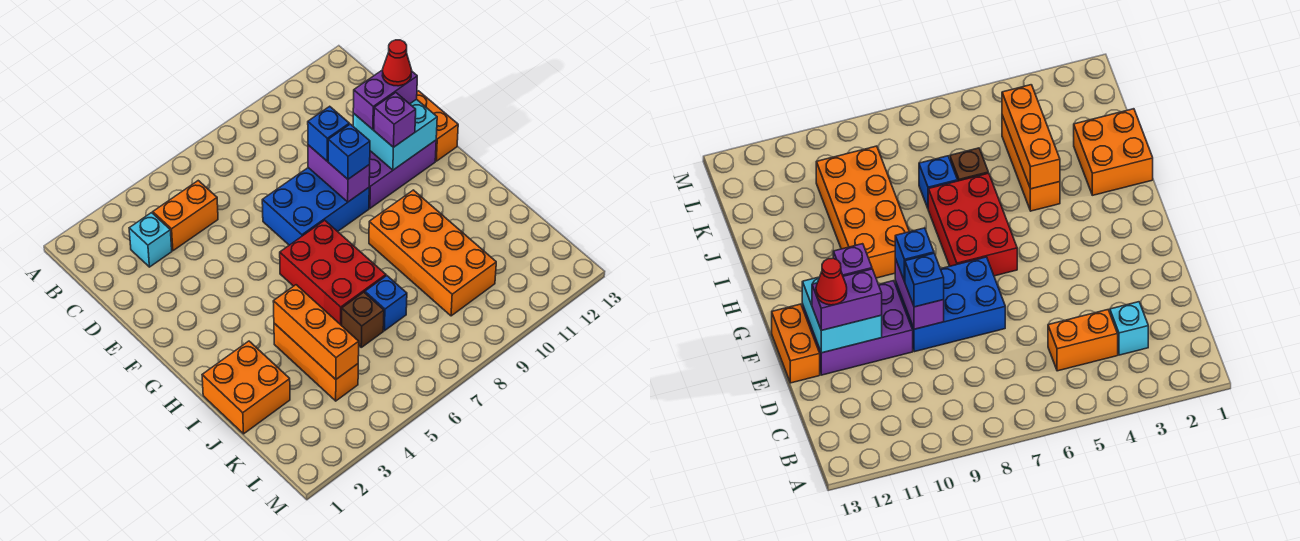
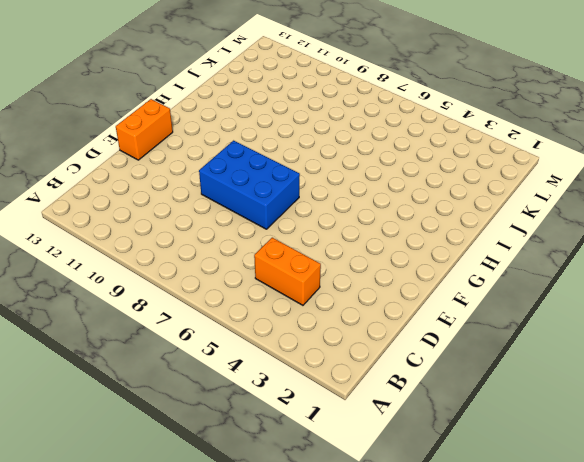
none -> cyan brick C3 level 1
none -> purple brick E10:F12 level 1
none -> red brick G6:I7 level 1

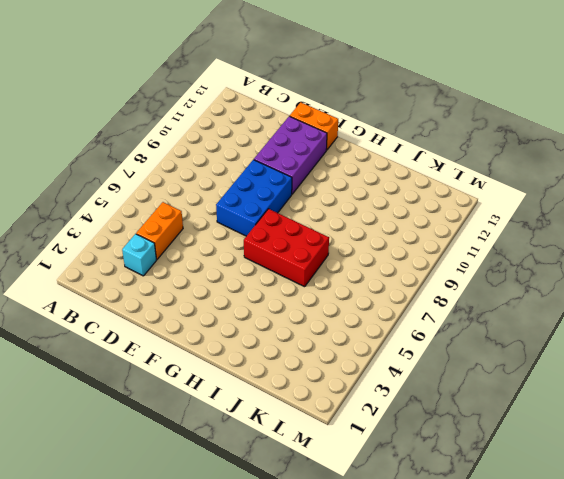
none -> orange brick H9:K10 level 1
none -> orange brick I1:J2 level 1
none -> orange brick I4:K4 level 1

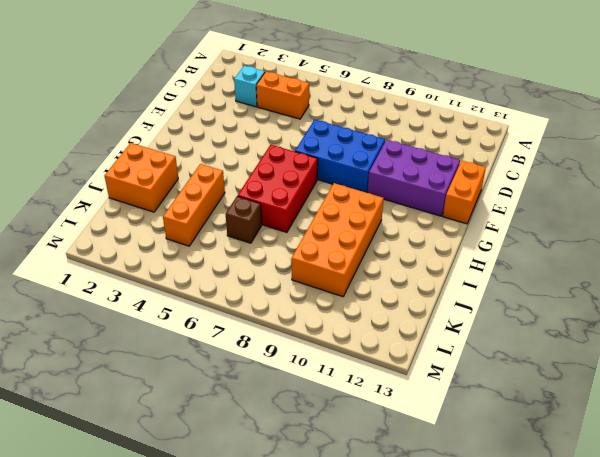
none -> blue brick J7 level 1
none -> purple brick E9:F9 level 2
none -> cyan brick E11:F12 level 2

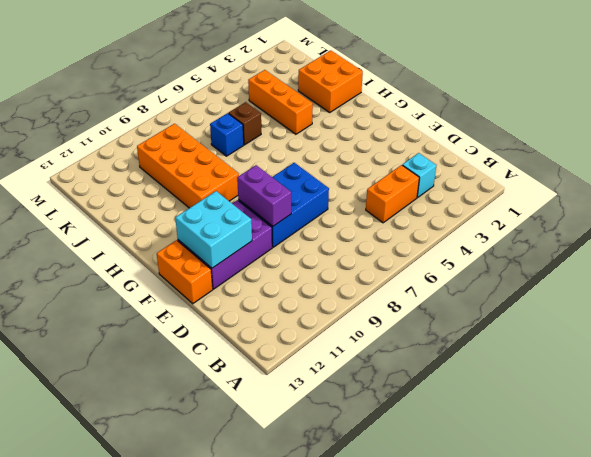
none -> red brick G6:I7 level 1
none -> orange brick I4:K4 level 2
none -> blue brick E9 level 3

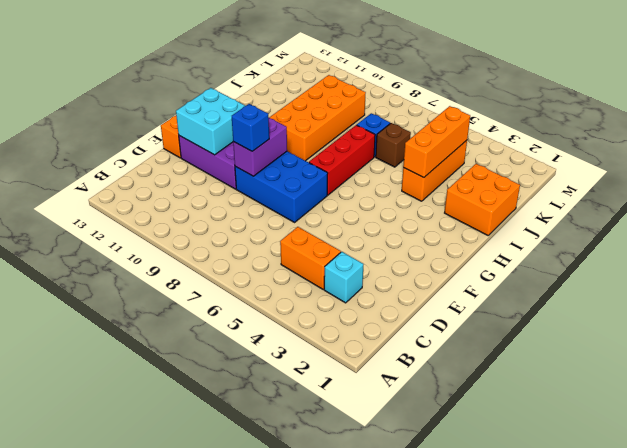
red brick G7:I7 level 1 -> red brick G6:I7 level 1
none -> purple brick E11:E12 level 3
none -> blue brick F9 level 3
none -> purple brick F11 level 3

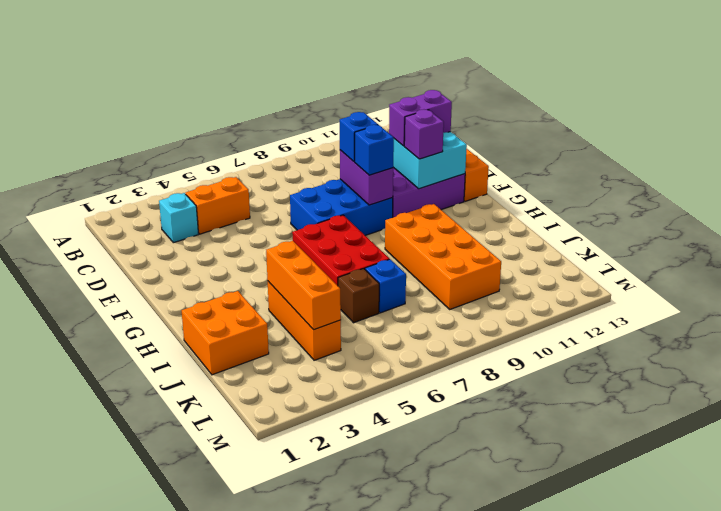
none -> red cone E12 level 4

